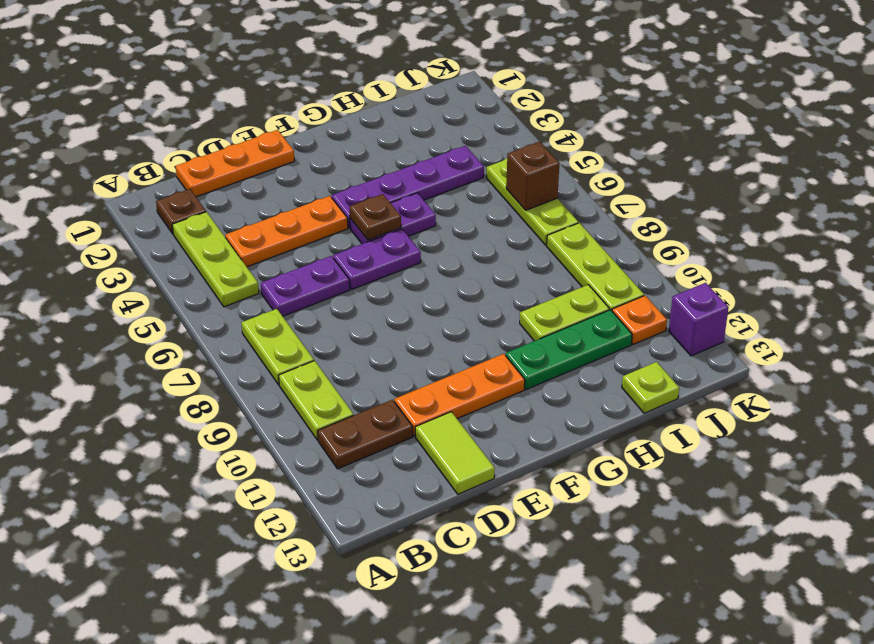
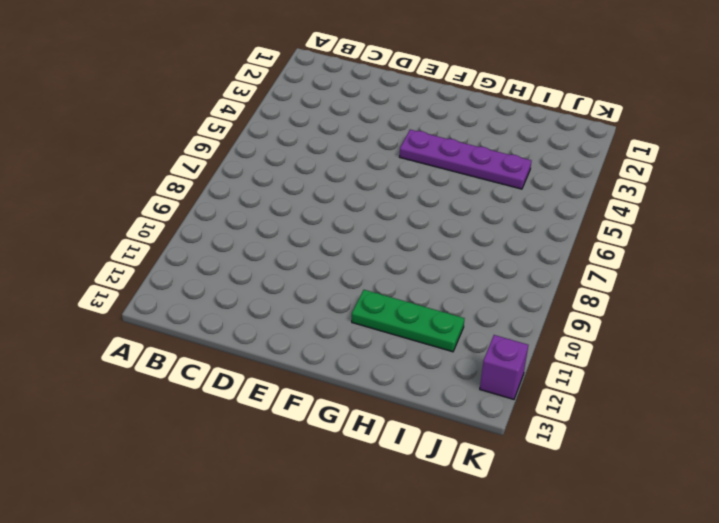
none -> brown plate B2 level 1
none -> lime plate B3:B5 level 1
none -> lime plate B7:B8 level 1

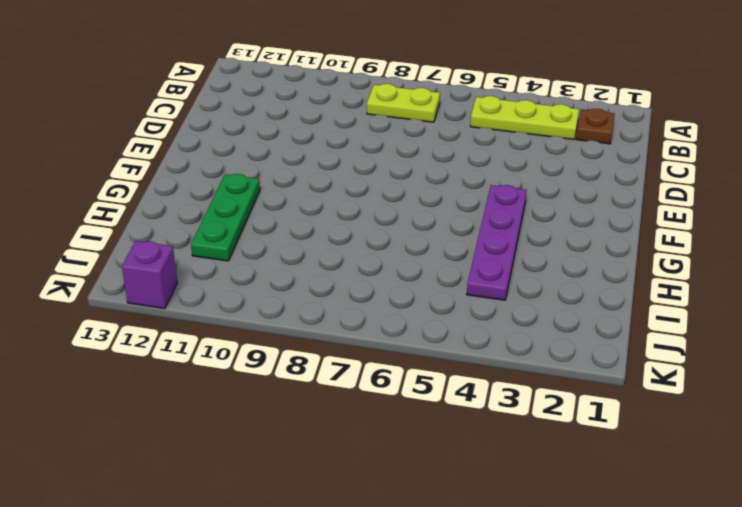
none -> lime plate B9:B10 level 1
none -> brown plate B11:C11 level 1
none -> orange plate C1:E1 level 1

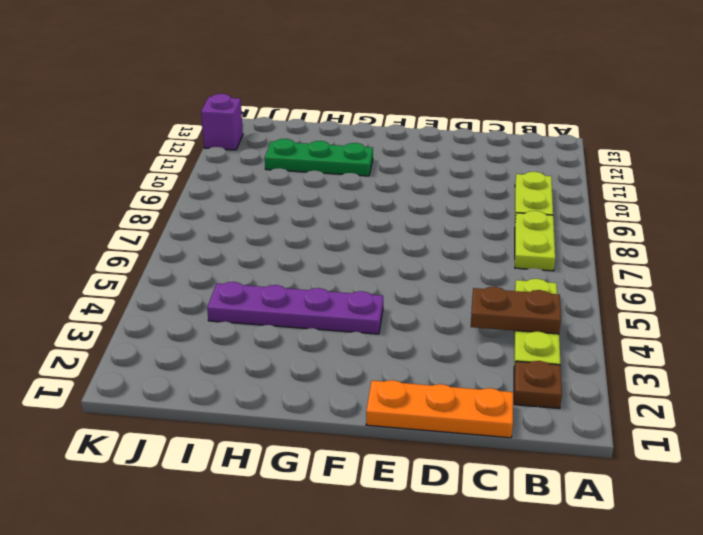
brown plate B4:C4 level 2 -> brown plate B11:C11 level 1
none -> orange plate C4:E4 level 1
none -> purple plate C6:D6 level 1
none -> orange plate D11:F11 level 1

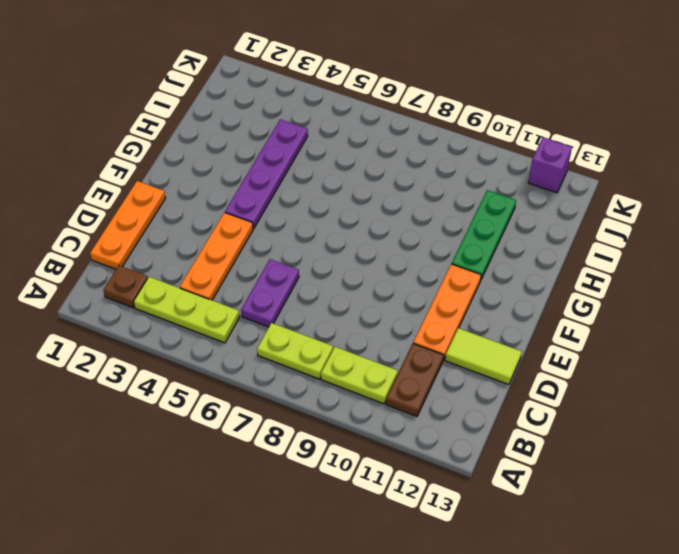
none -> purple plate E6:F6 level 1
none -> purple plate F5:G5 level 1
none -> lime plate H10:I10 level 1

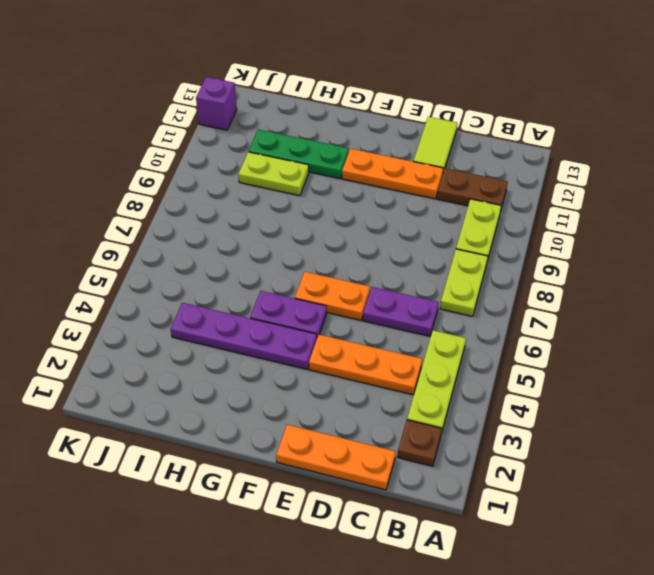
orange plate E6:F6 level 1 -> purple plate E6:F6 level 1
none -> lime plate I13 level 1
none -> lime plate J5:J7 level 1
none -> lime plate J8:J10 level 1

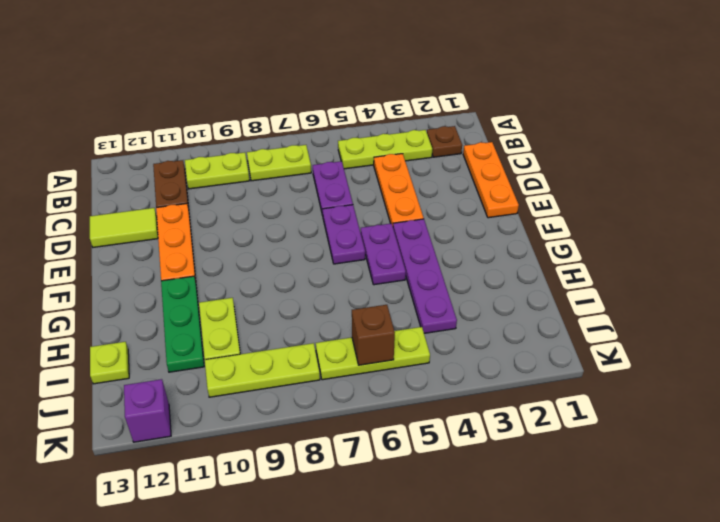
none -> orange plate J11 level 1
none -> brown plate F5 level 2

